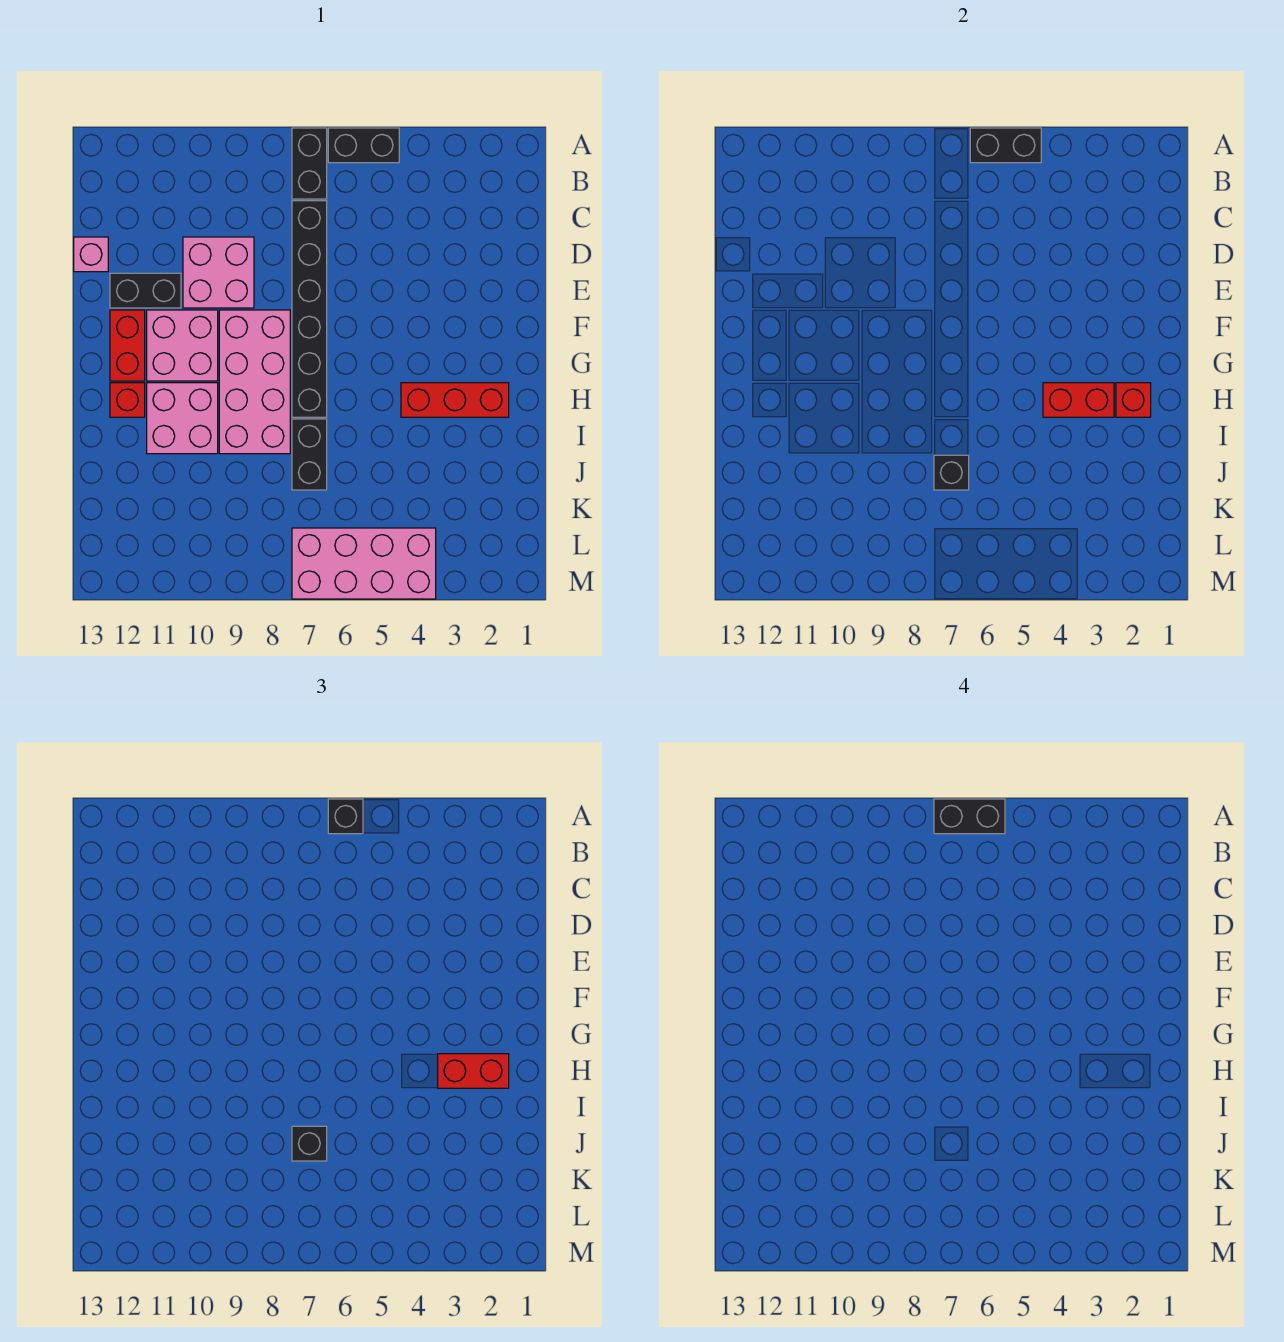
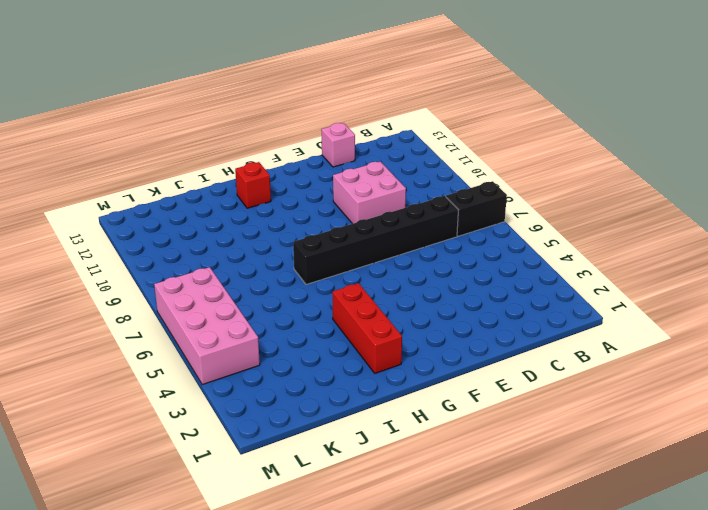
none -> black brick A5:A6 level 1
none -> black brick E11:E12 level 1
none -> pink brick F8:I9 level 1

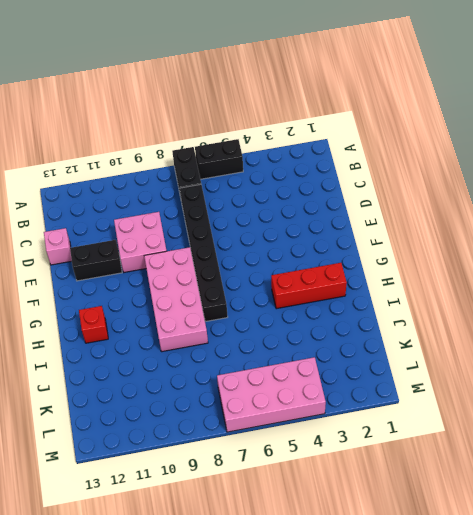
none -> pink brick F10:G11 level 1
none -> red brick F12:G12 level 1
none -> pink brick H10:I11 level 1

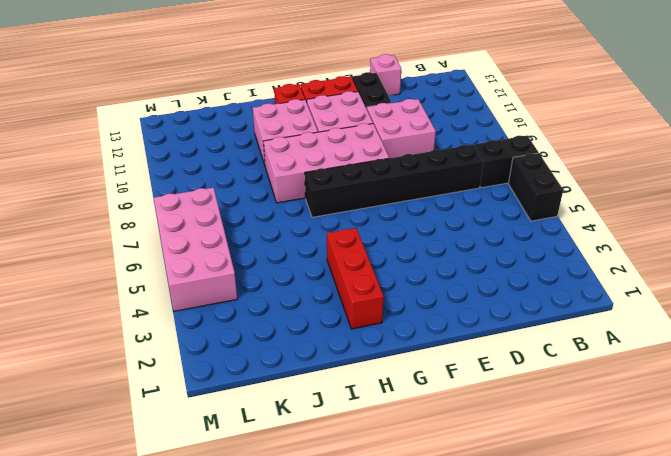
none -> black brick I7:J7 level 1
none -> black brick A5:A6 level 2
none -> red brick H2 level 2

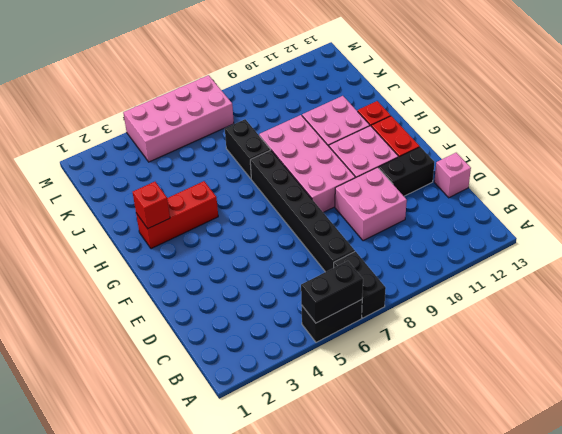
none -> red brick H3:H4 level 2
none -> black brick J7 level 2
none -> black brick A6 level 3

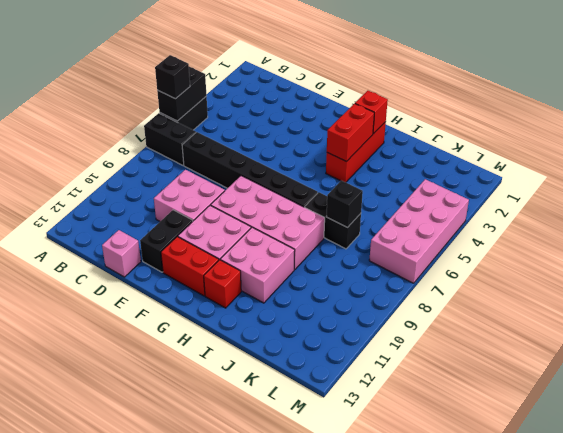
none -> red brick H2:H3 level 3
none -> black brick J7 level 3
none -> black brick A6:A7 level 4

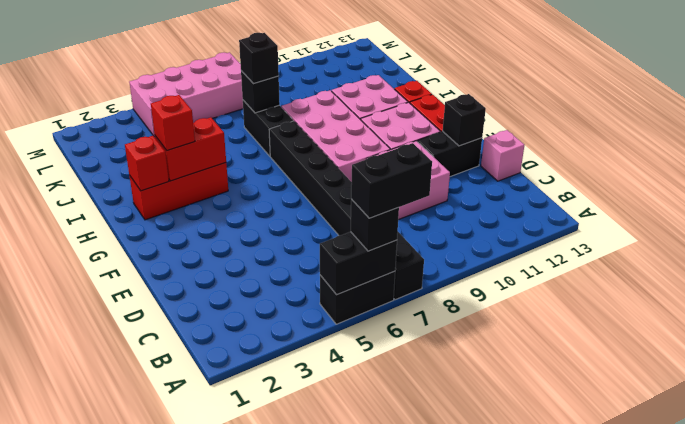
black brick E12 level 2 -> none
red brick H3 level 3 -> red brick H2:H3 level 3

